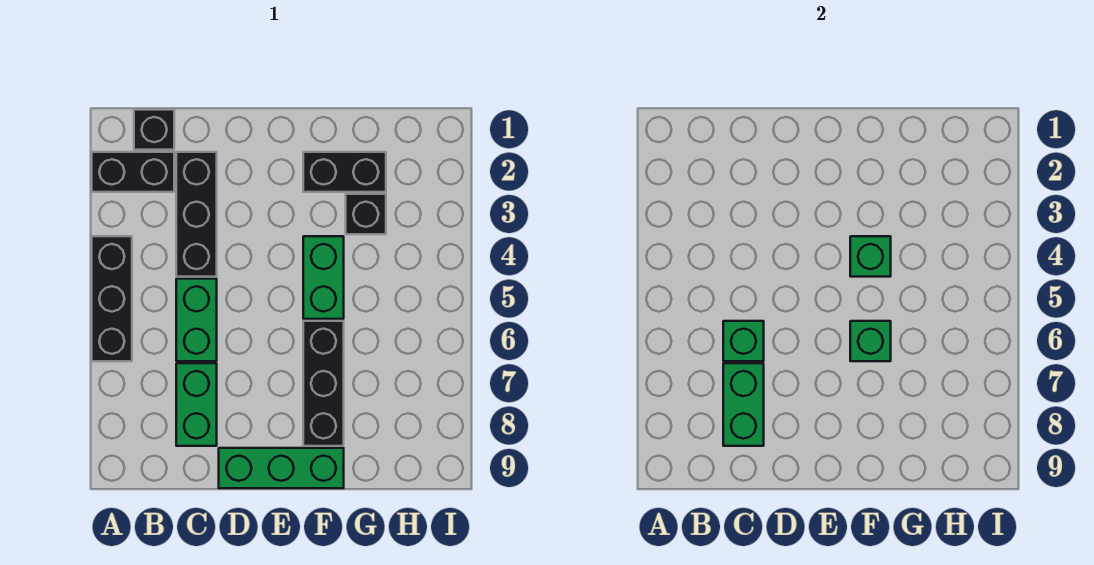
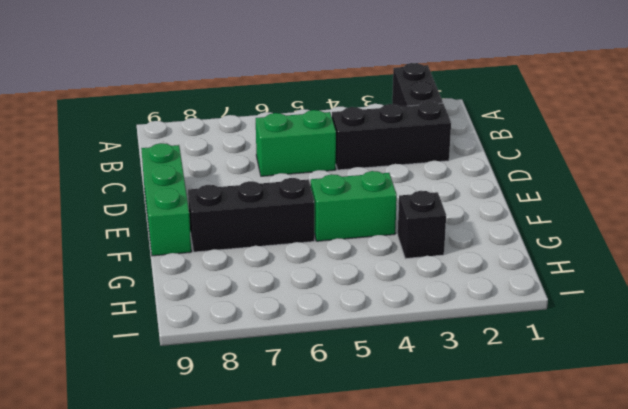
none -> black brick A4:A6 level 1
none -> black brick B1 level 1
none -> green brick C7:C8 level 1

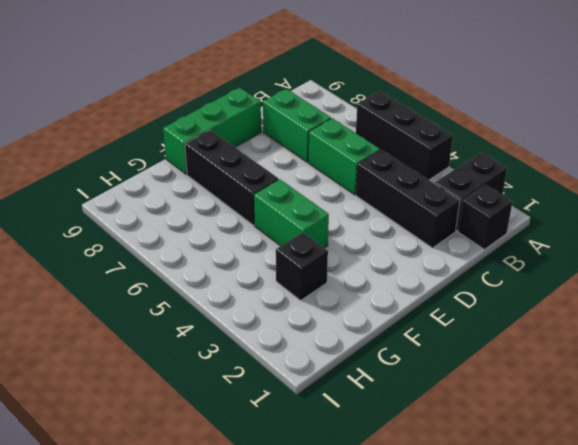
none -> black brick F2:G2 level 1
none -> green brick C6 level 2
none -> green brick C7:C8 level 2

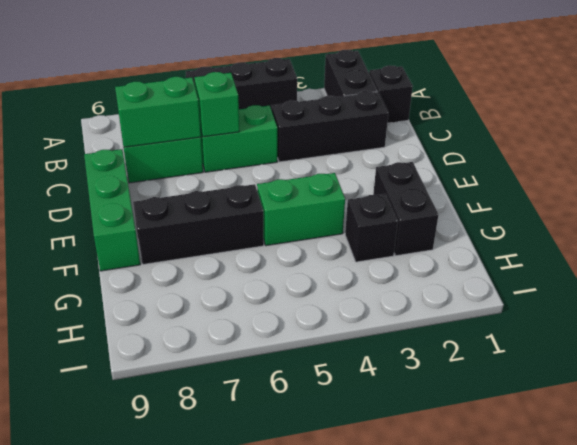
none -> green brick F4 level 2
none -> green brick F6 level 2

